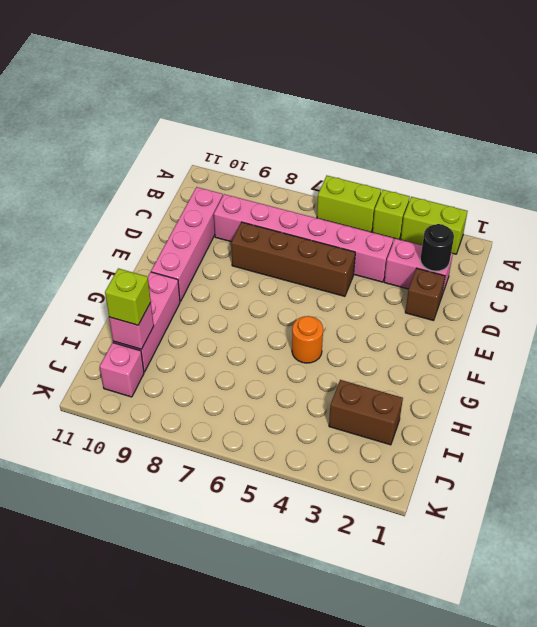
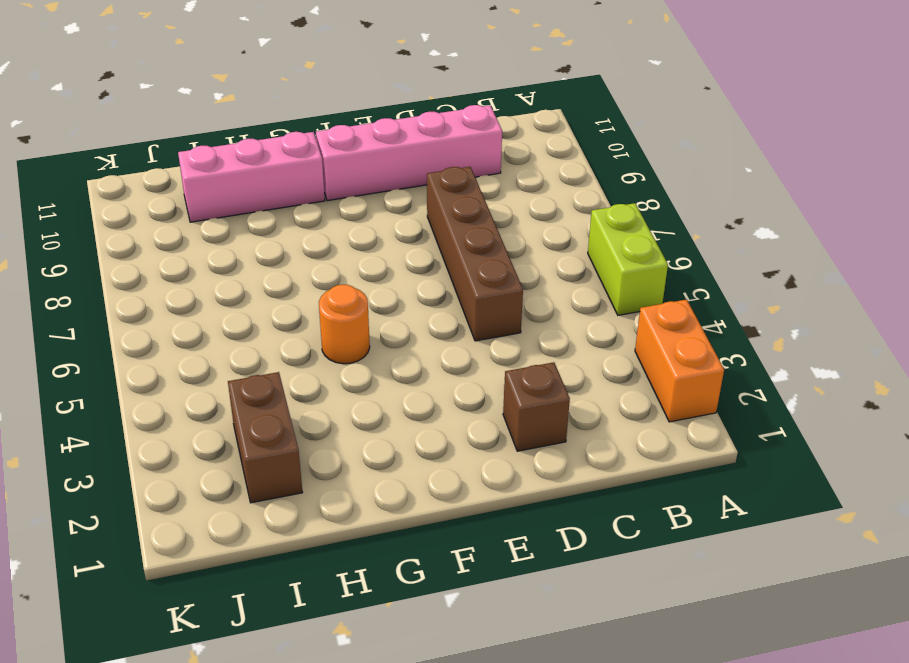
orange brick A2:A3 level 1 -> lime brick A2:A3 level 1
none -> lime brick A4 level 1
none -> pink brick C2:C3 level 1
none -> pink brick C4:C9 level 1

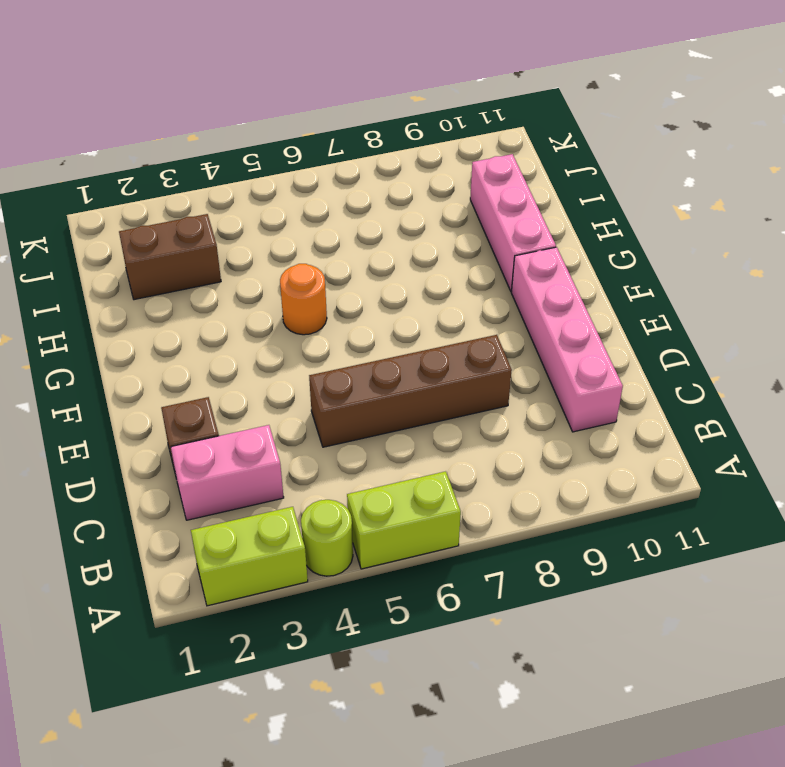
lime round brick A4 level 1 -> lime brick A4 level 1
none -> pink brick C4:C9 level 1
none -> pink brick J10 level 1
none -> black round brick C2 level 2

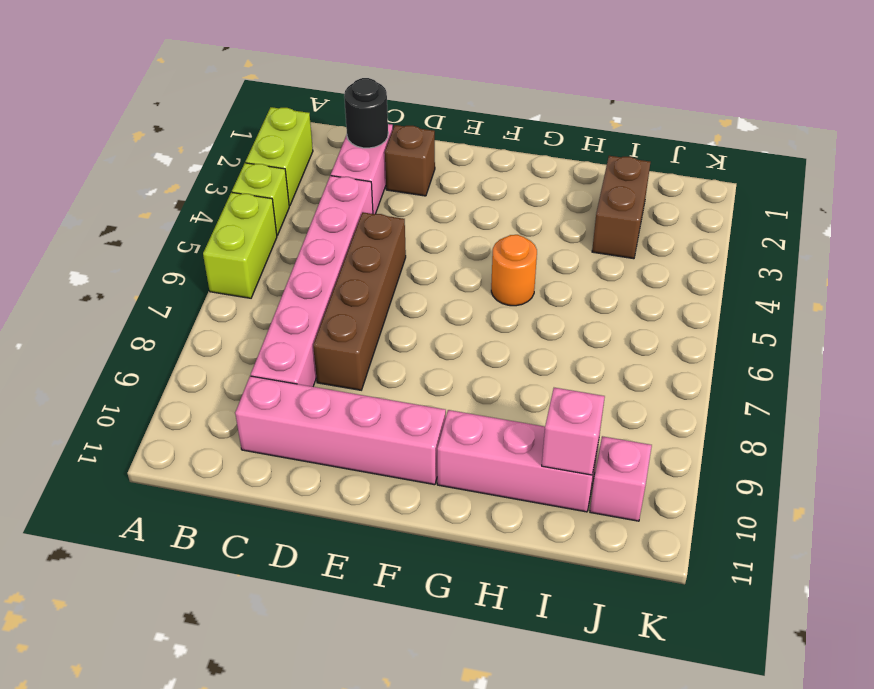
none -> lime brick I10 level 3

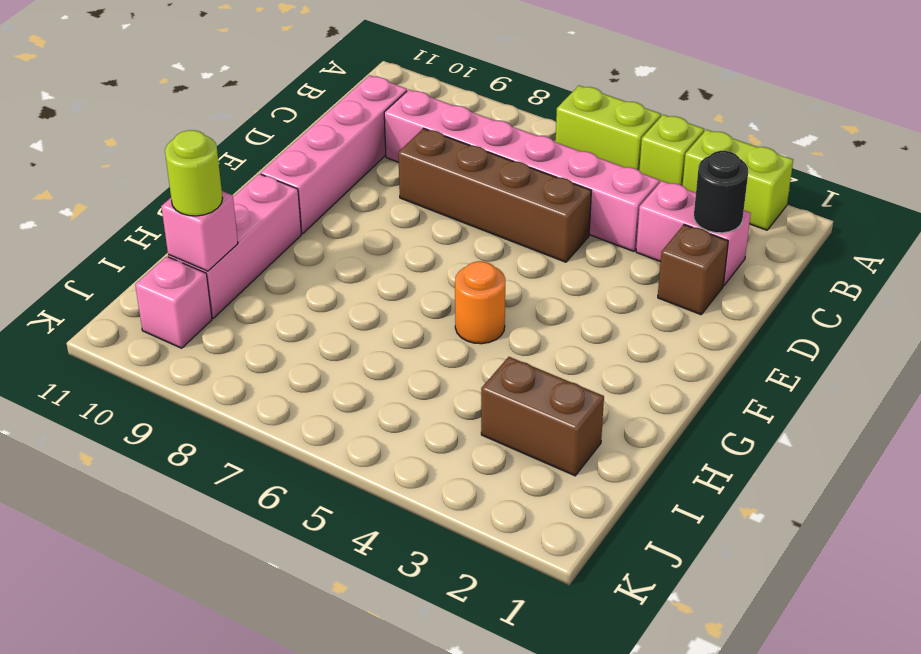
lime round brick I10 level 3 -> lime brick I10 level 3

